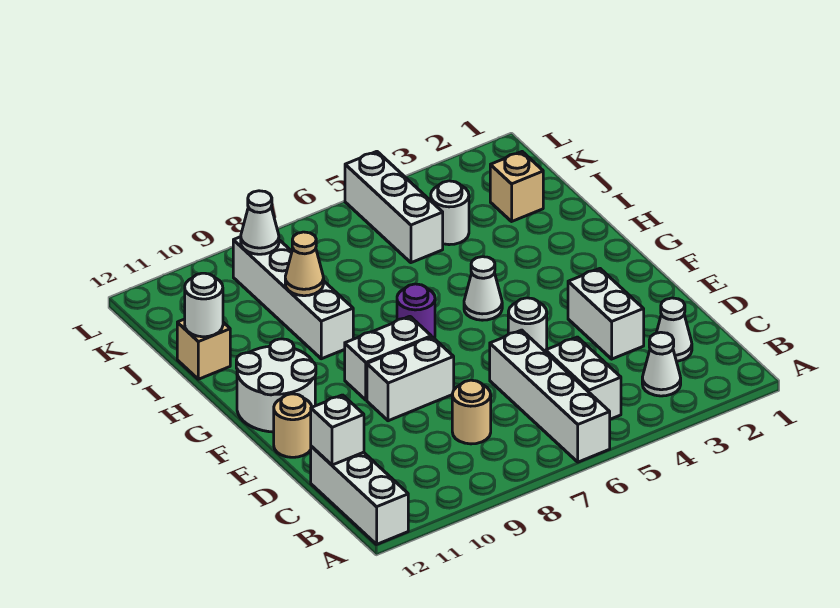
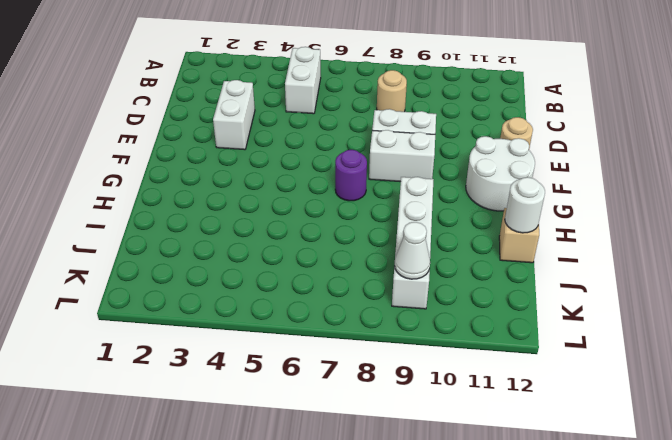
none -> white brick A6:D6 level 1
none -> white brick A12:C12 level 1
none -> white cone B3 level 1

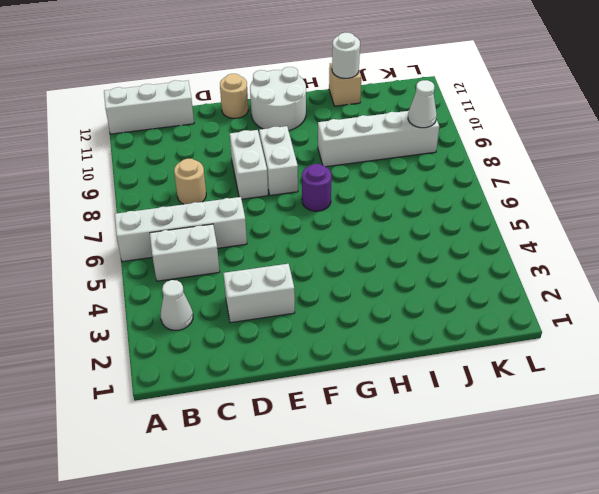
none -> white cone C2 level 1
none -> white round brick E5 level 1
none -> white cone G5 level 1

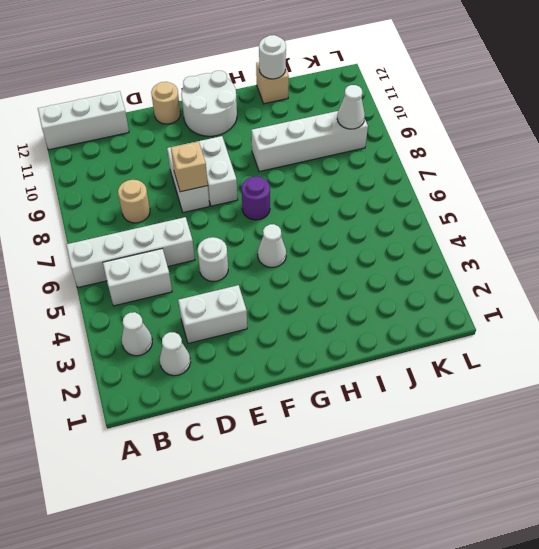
tan brick E8 level 2 -> tan brick J2 level 1
none -> white round brick J4 level 1
none -> white brick J5:L5 level 1
none -> white brick C12 level 2

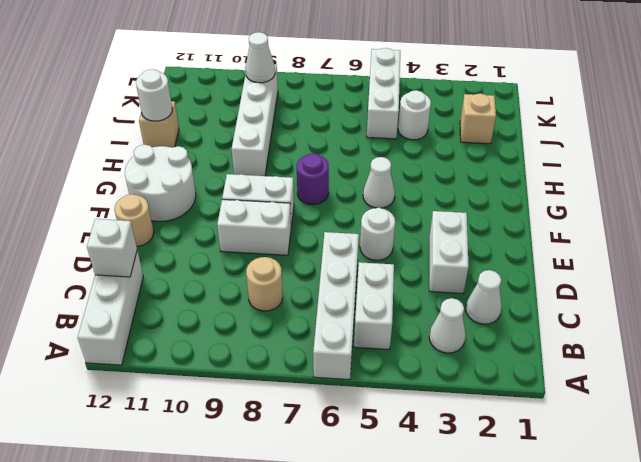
none -> tan cone I9 level 2

